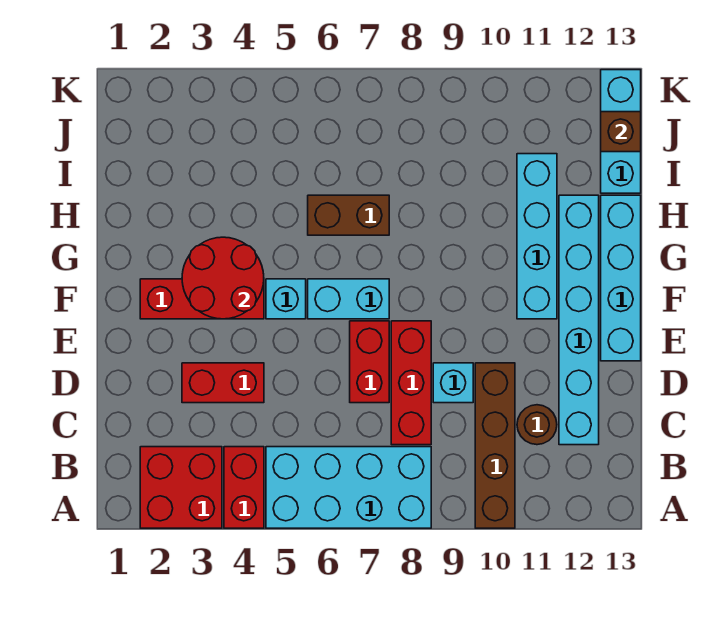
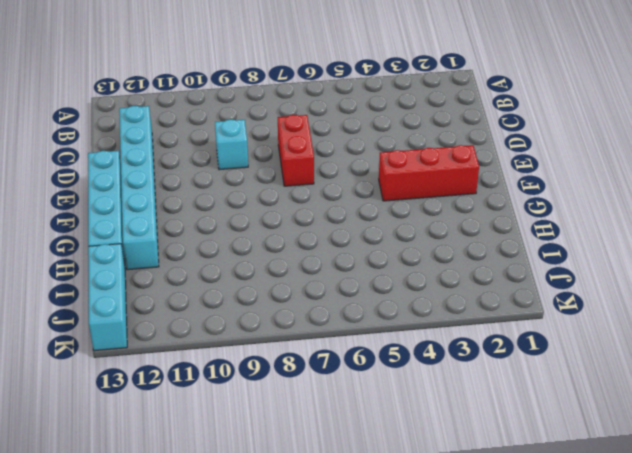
none -> red brick A2:B3 level 1
none -> red brick A4:B4 level 1
none -> cyan brick A5:B8 level 1

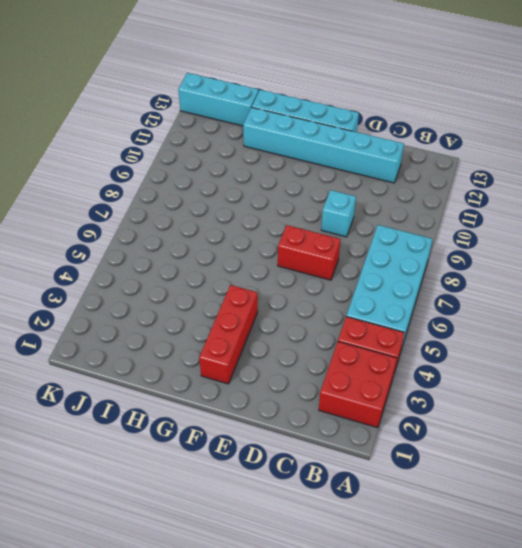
none -> brown brick A10:D10 level 1
none -> red brick C8:E8 level 1
none -> brown round brick C11 level 1

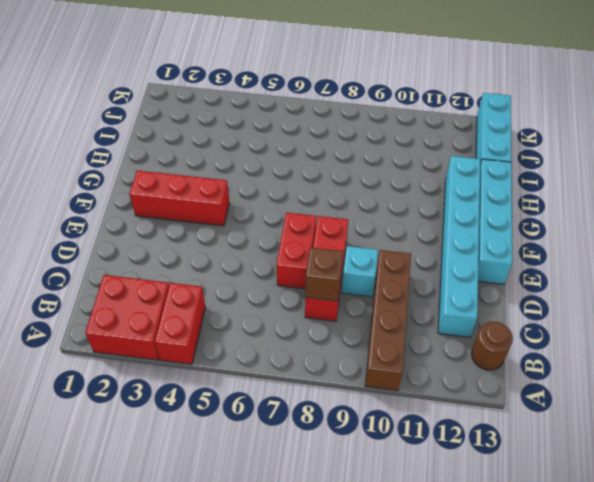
brown round brick B13 level 1 -> brown round brick C11 level 1
brown brick C8 level 2 -> brown brick J13 level 2
none -> cyan brick A5:B8 level 1
none -> red brick D3:D4 level 1
none -> cyan brick F5 level 1

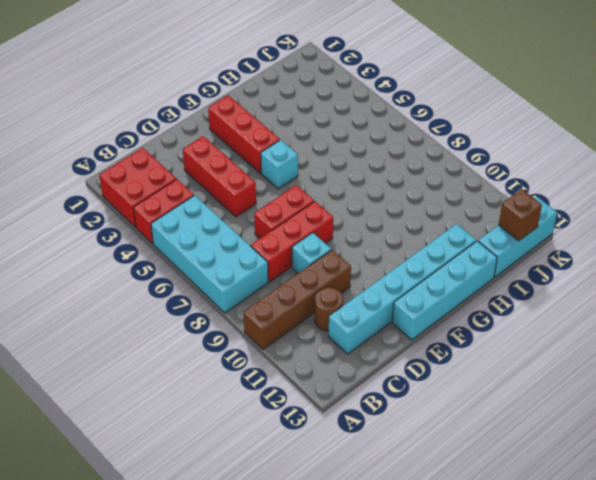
red brick D3:D5 level 1 -> red brick D3:D4 level 1
none -> cyan brick F6:F7 level 1
none -> cyan brick F11:I11 level 1
none -> brown brick H6:H7 level 1

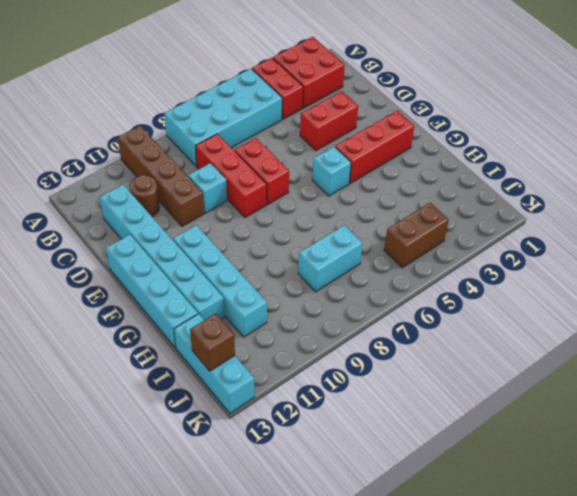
cyan brick I7:I8 level 1 -> cyan brick F6:F7 level 1
brown brick J4:J5 level 1 -> brown brick H6:H7 level 1
none -> red round brick F3:G4 level 2

